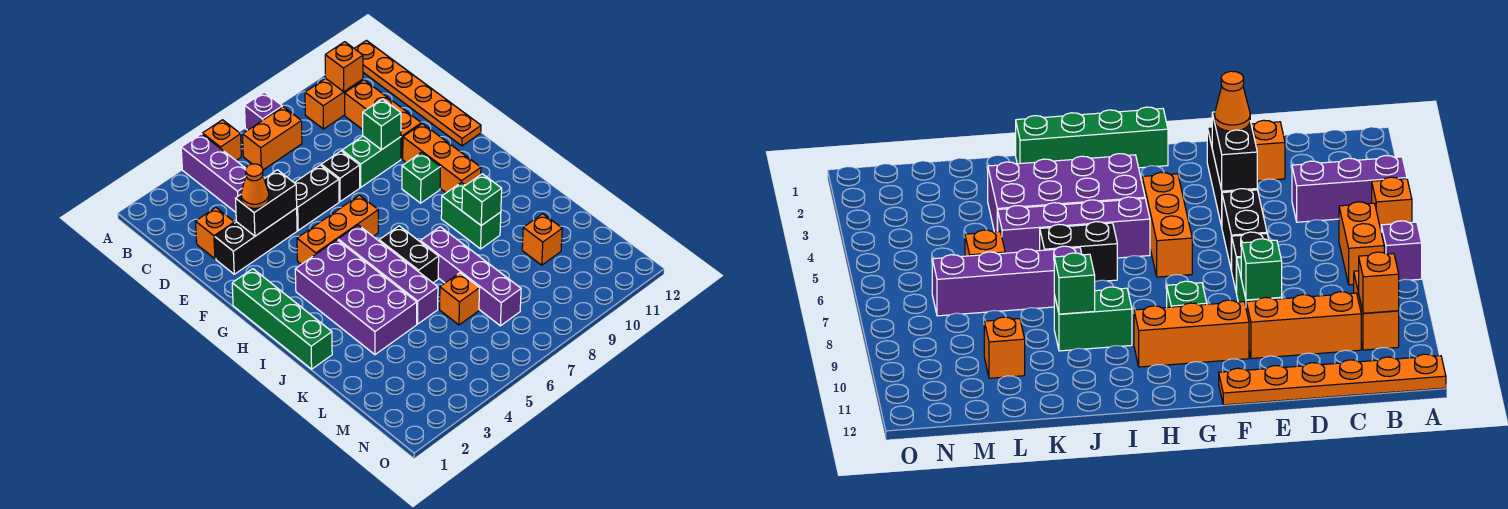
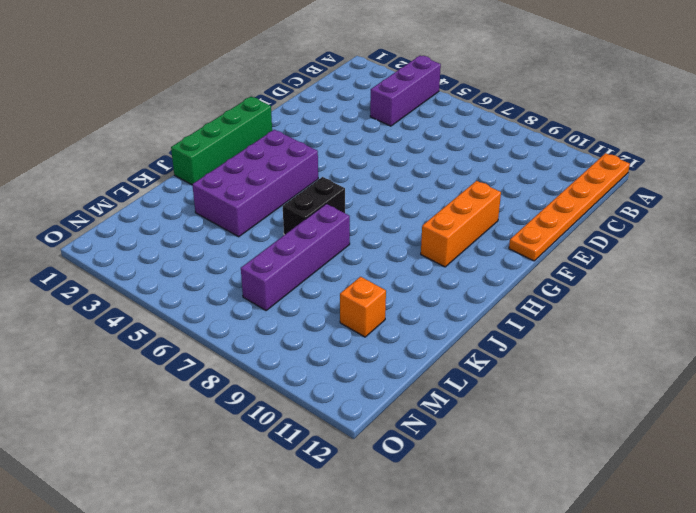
none -> orange brick A5 level 1
none -> purple brick A7 level 1
none -> orange brick B6:B7 level 1

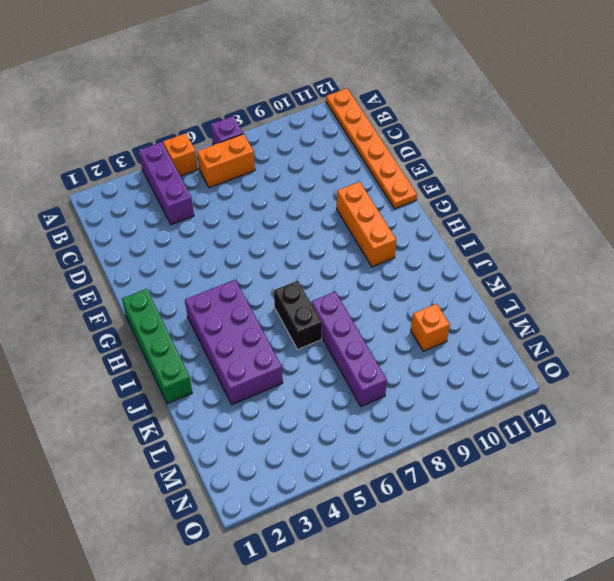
none -> orange brick B9:B10 level 1
none -> orange brick C10:E10 level 1
none -> orange brick D2 level 1

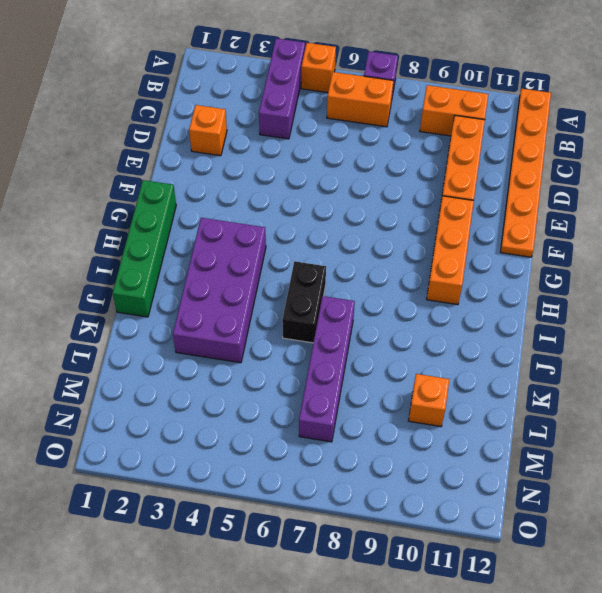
none -> black brick E2:E4 level 1
none -> black brick E5:E6 level 1
none -> black brick E7 level 1

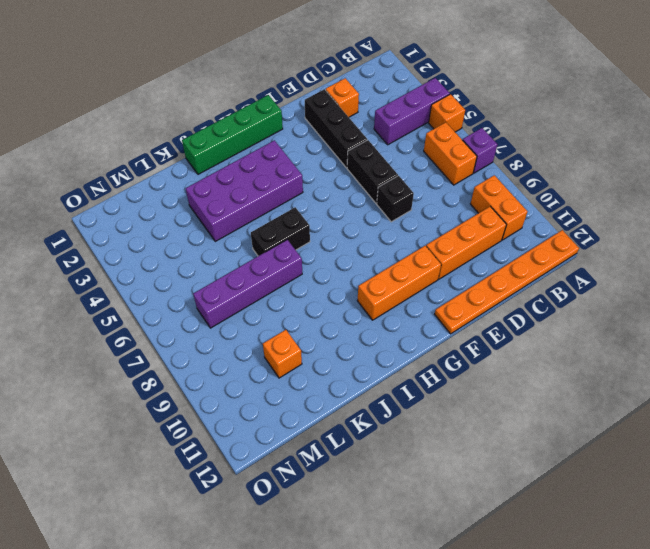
none -> green brick E8:E9 level 1
none -> orange brick G4:G6 level 1
none -> green brick G9 level 1

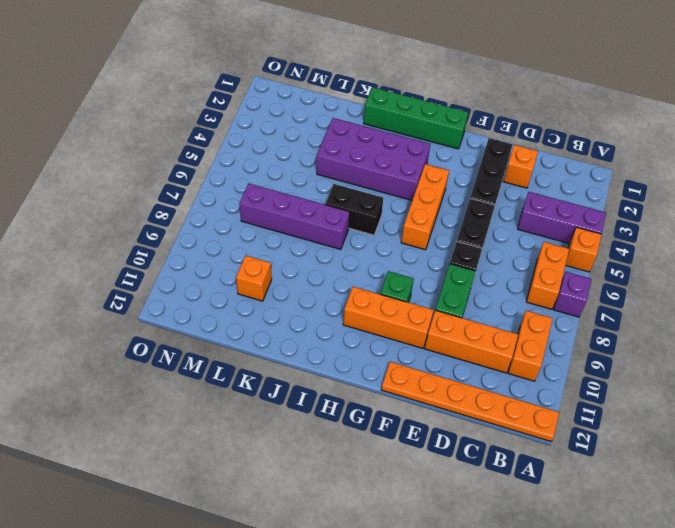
none -> purple brick H5:K5 level 1
none -> green brick I9:J9 level 1
none -> orange brick L6 level 1

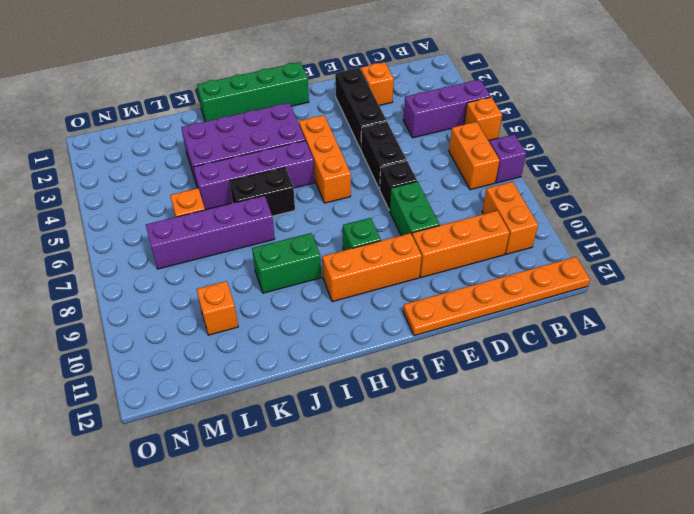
none -> orange brick B10 level 2
none -> black brick E3:E4 level 2
none -> green brick E9 level 2

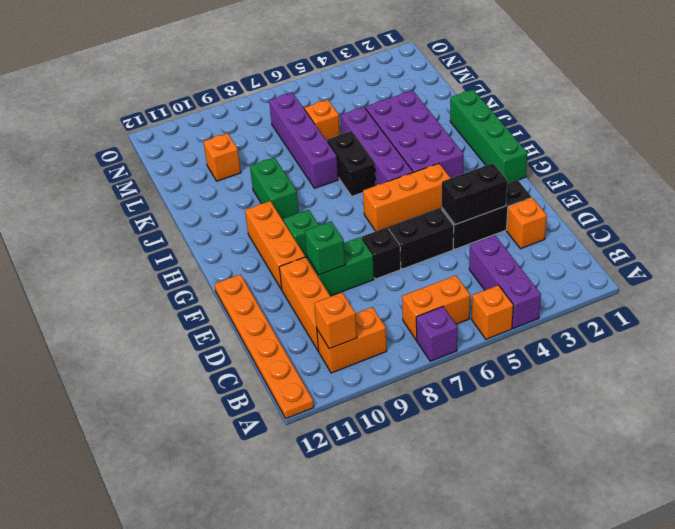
none -> green brick J9 level 2
none -> orange cone E3 level 3

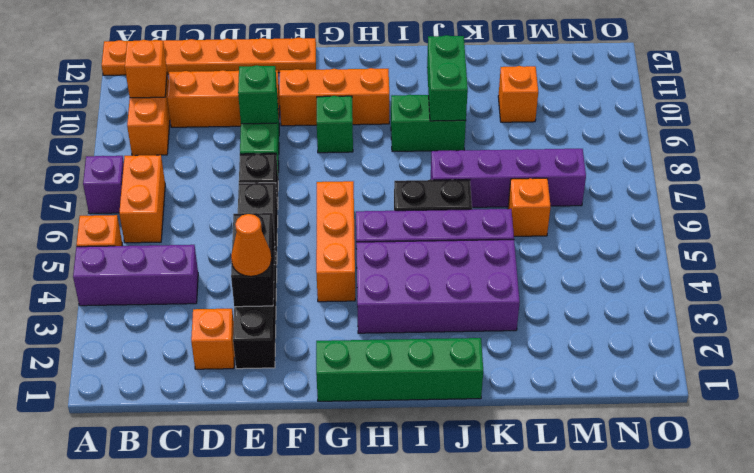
green brick J9:J10 level 2 -> green brick J9 level 2

